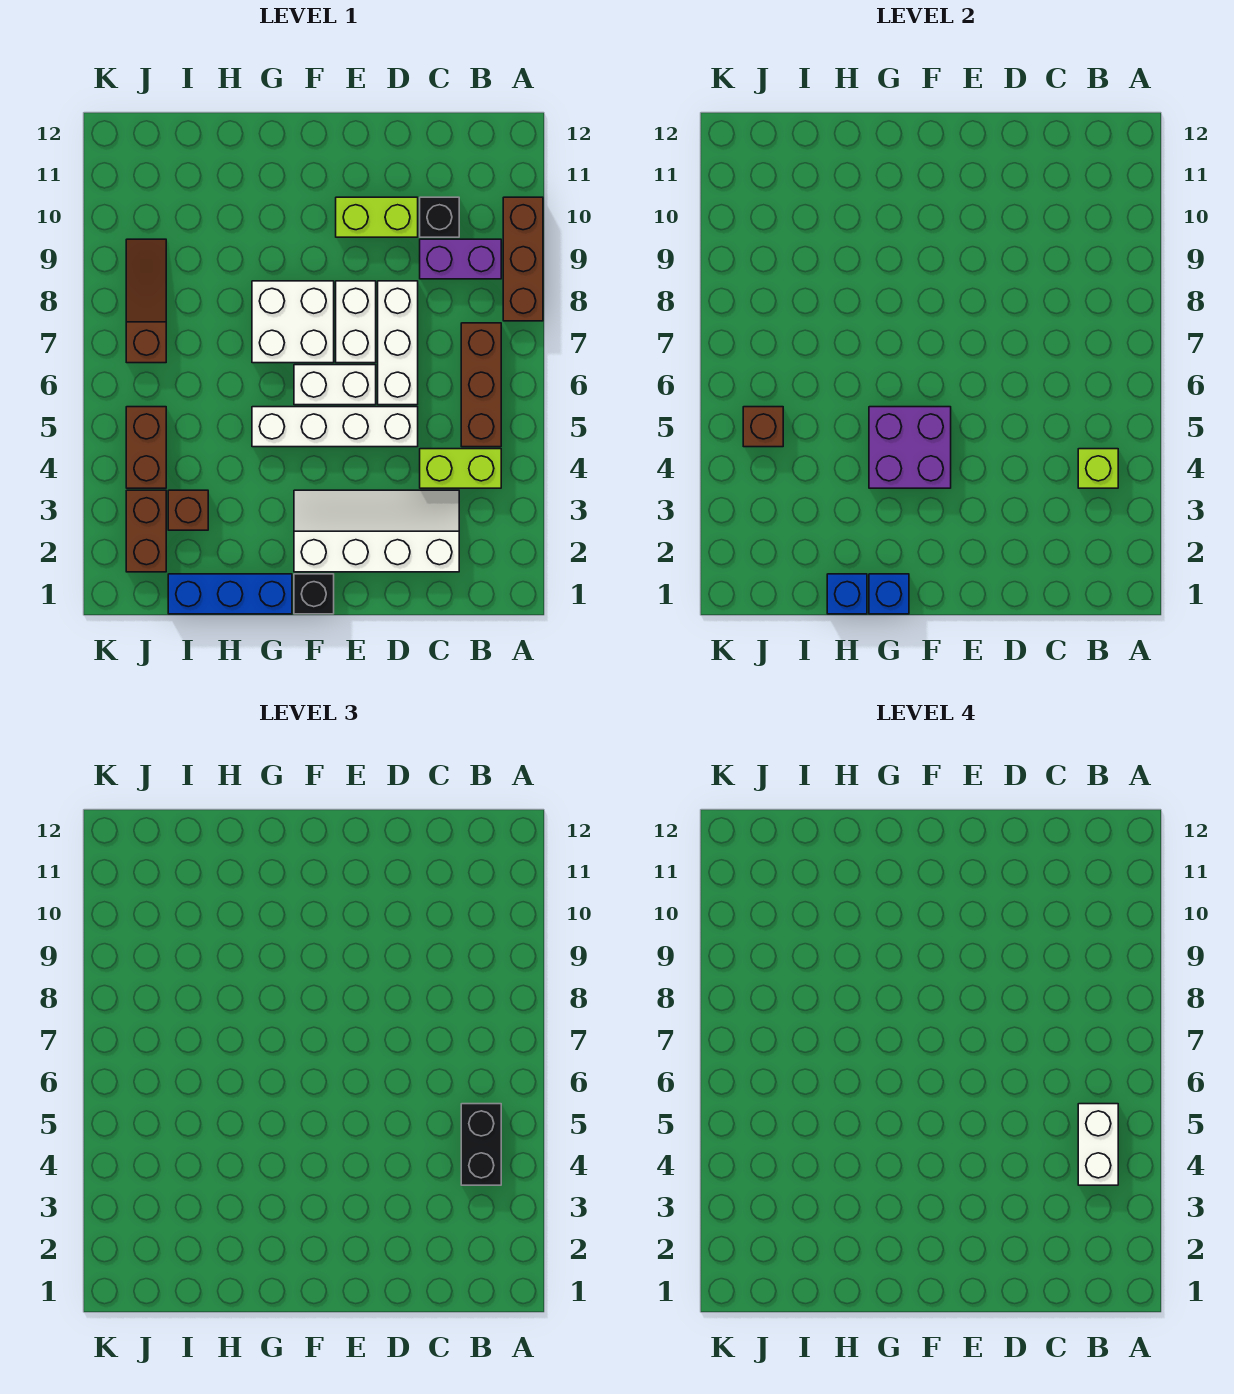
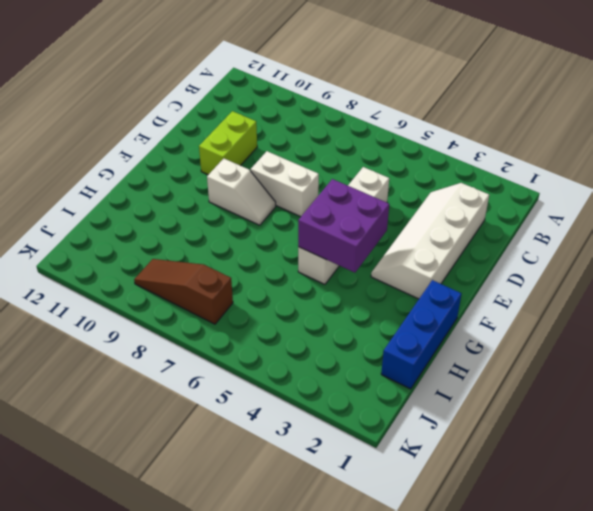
white slope F8:F9 level 1 top 9 -> white brick F7:G8 level 1
none -> brown brick A8:A10 level 1
none -> lime brick B4:C4 level 1
none -> brown brick B5:B7 level 1

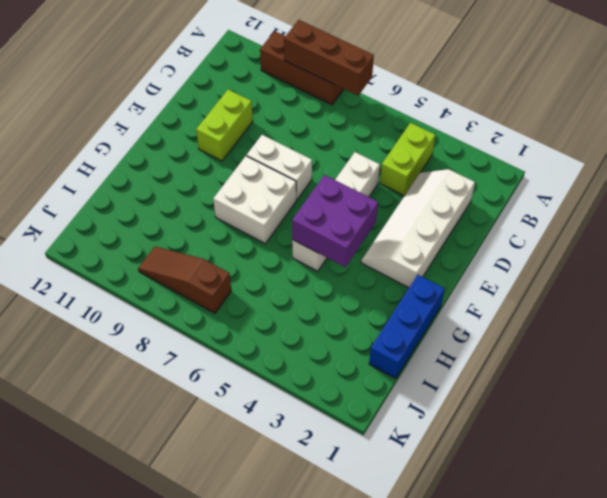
brown brick A7:A9 level 2 -> brown brick B5:B7 level 1
none -> purple brick B9:C9 level 1
none -> black brick C10 level 1
none -> white brick D6:D8 level 1

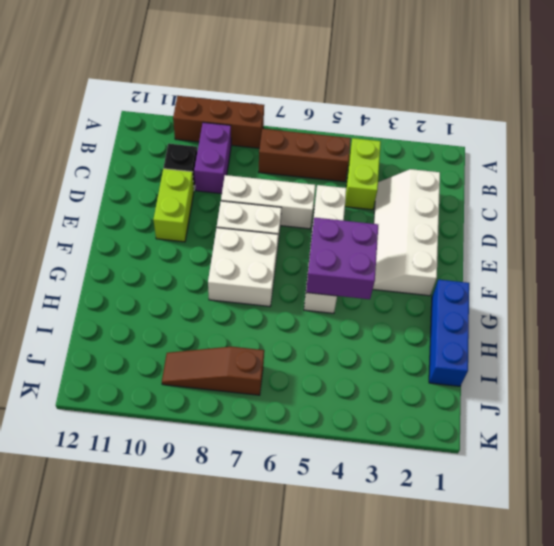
none -> white brick E6:F6 level 1
none -> black brick F1 level 1
none -> brown brick I3 level 1

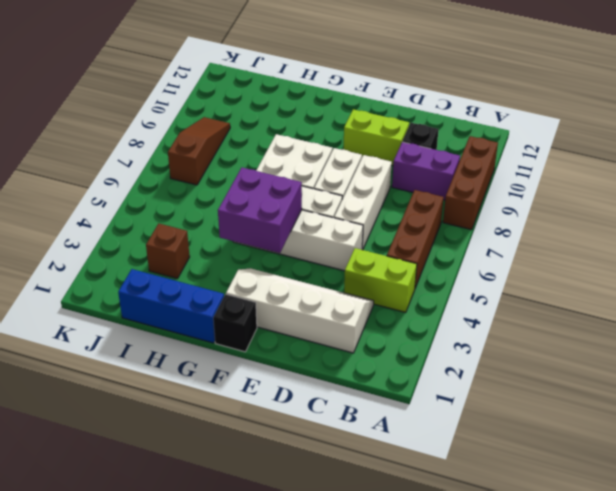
none -> brown brick J2:J3 level 1
none -> brown brick J4:J5 level 1
none -> lime brick B4 level 2

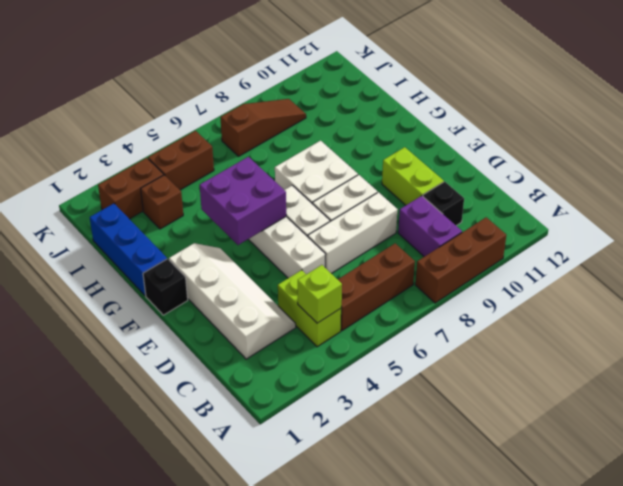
none -> blue brick G1 level 2
none -> blue brick H1 level 2
none -> brown brick J5 level 2

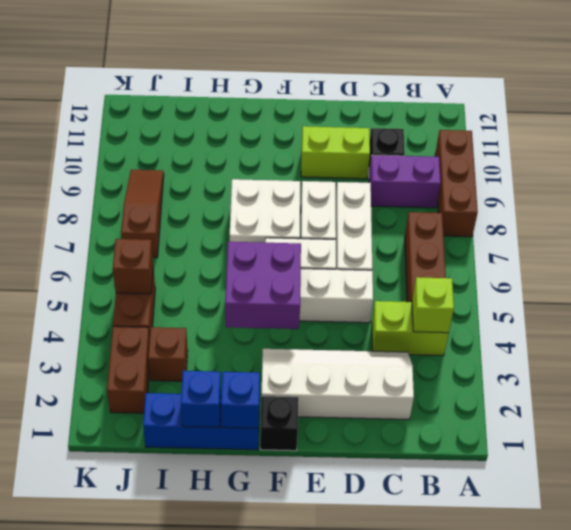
none -> black brick B4:B5 level 3
none -> white brick B4:B5 level 4

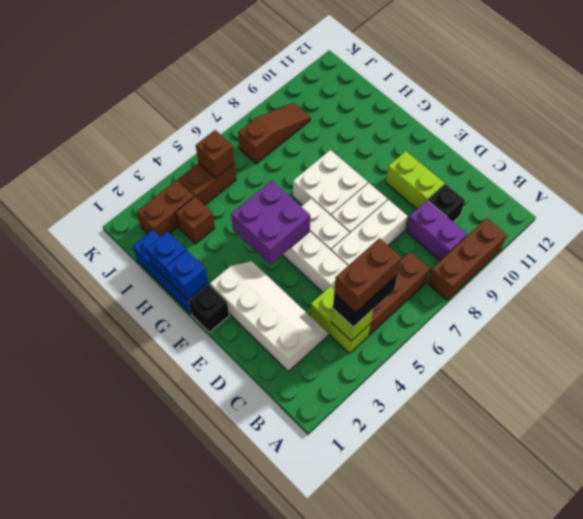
brown brick B4:B5 level 4 -> white brick B4:B5 level 4

